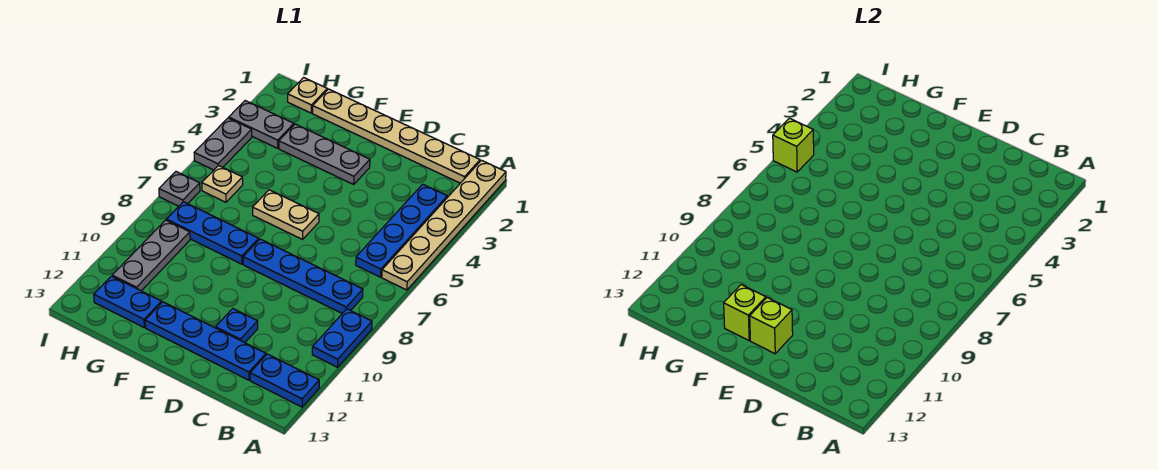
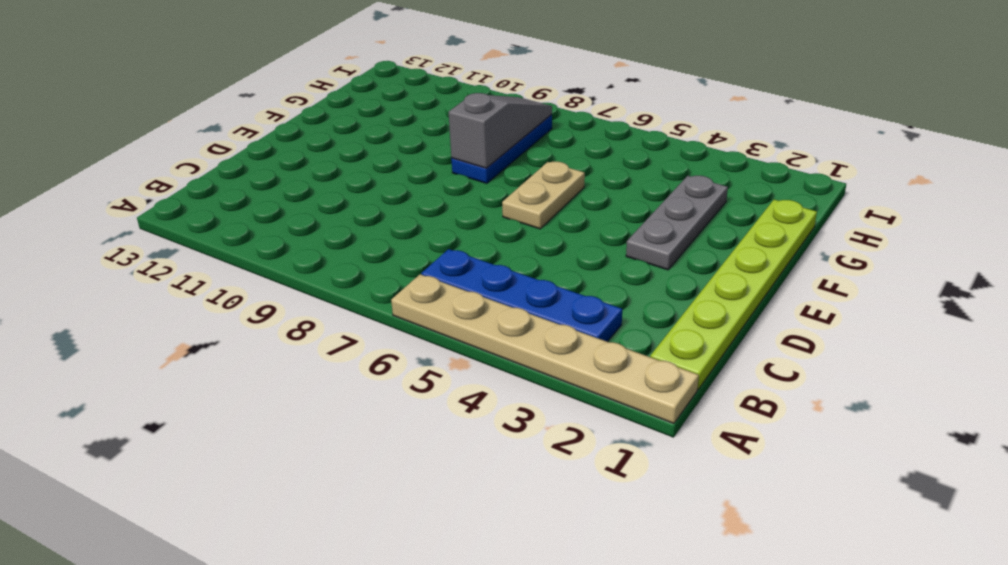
lime plate B1:G1 level 1 -> tan plate B1:G1 level 1
grey slope F8:H8 level 2 top F -> none
none -> blue plate A9:A10 level 1
none -> blue plate A12:B12 level 1
none -> blue plate B8:E8 level 1

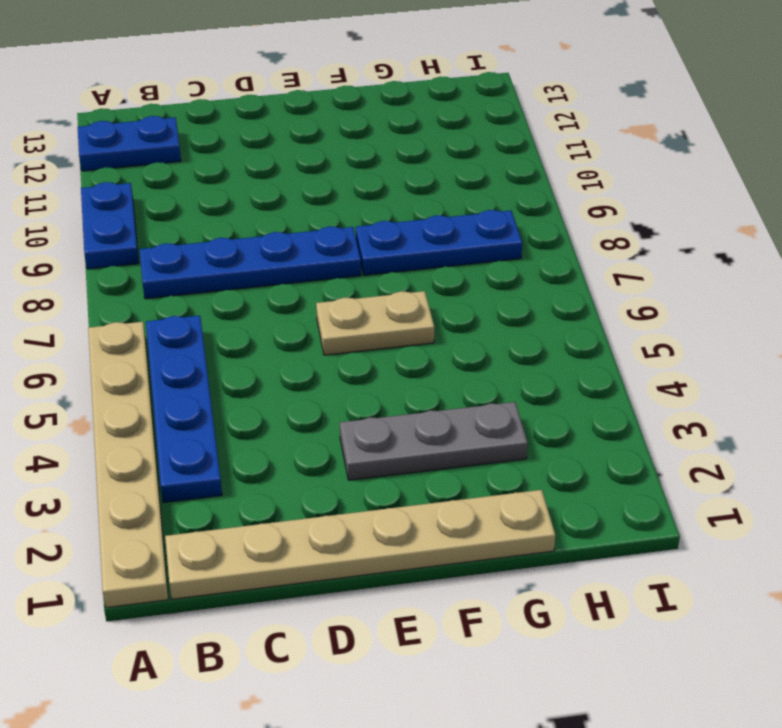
none -> blue plate C12:F12 level 1
none -> blue plate D11 level 1
none -> blue plate G12:H12 level 1

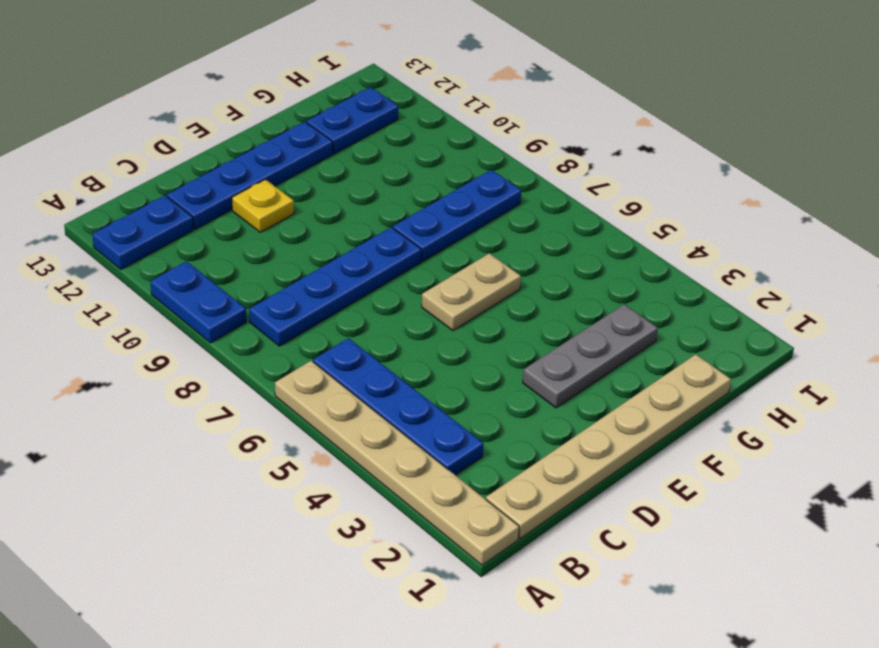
yellow plate D11 level 1 -> blue plate D11 level 1
none -> tan plate H1 level 1
none -> grey plate H3:I3 level 1
none -> tan plate H6 level 1

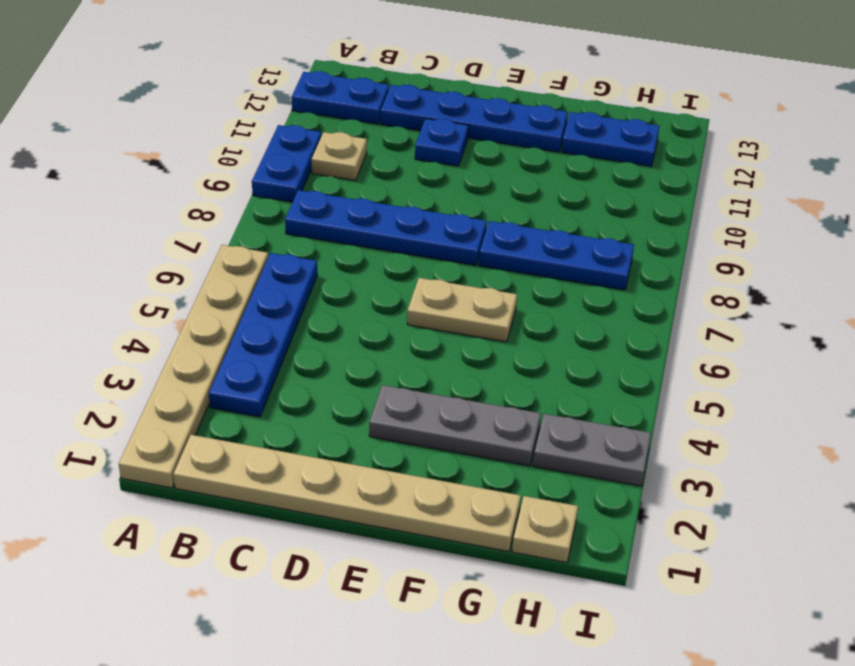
tan plate B10 level 1 -> tan plate H6 level 1
none -> grey plate H9:H11 level 1
none -> grey plate I4:I5 level 1
none -> grey plate I7 level 1

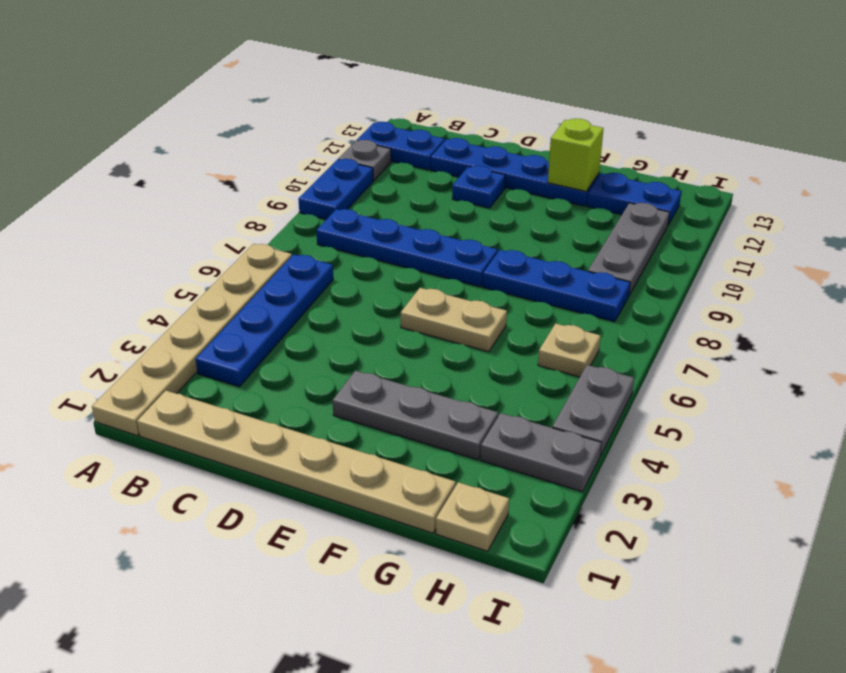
grey plate A11 level 1 -> grey plate I7 level 1
none -> lime brick E12 level 2
none -> lime brick I5 level 2

